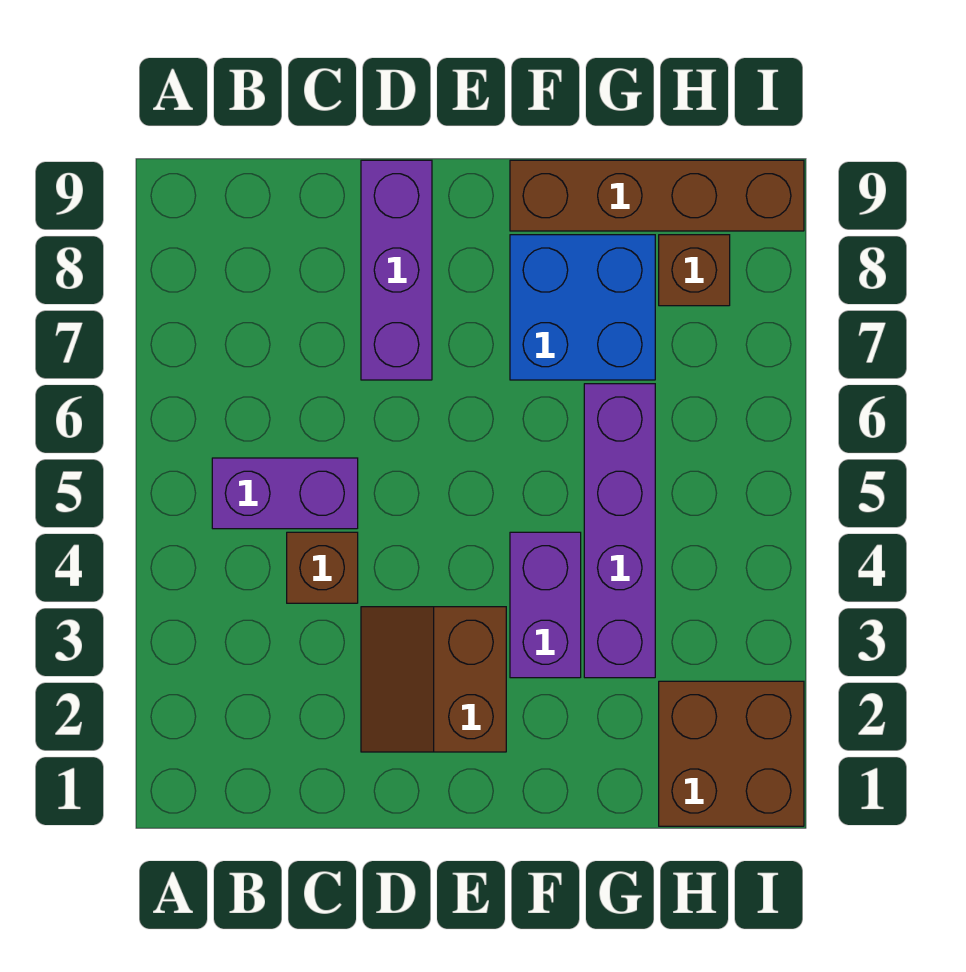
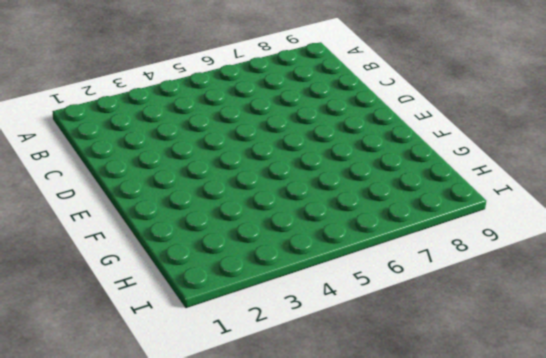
none -> purple brick B5:C5 level 1
none -> brown brick C4 level 1

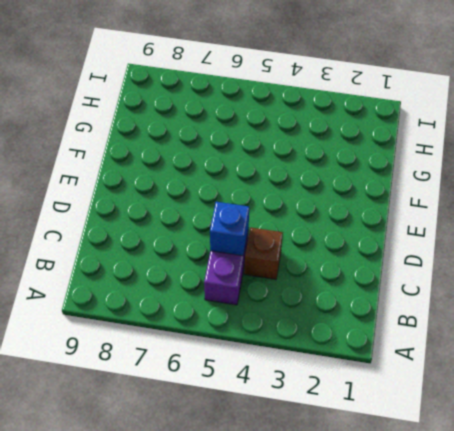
blue brick C5 level 2 -> none
none -> brown slope D2:E3 level 1 top E
none -> purple brick D7:D9 level 1

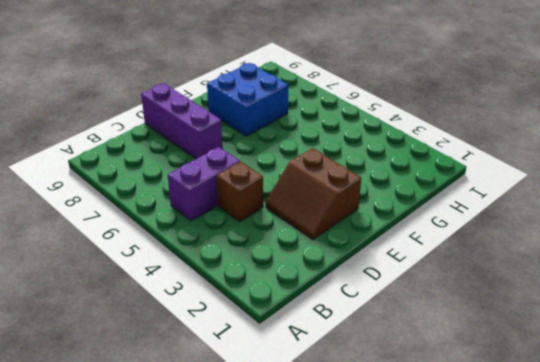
none -> purple brick F3:F4 level 1
none -> brown brick F9:I9 level 1

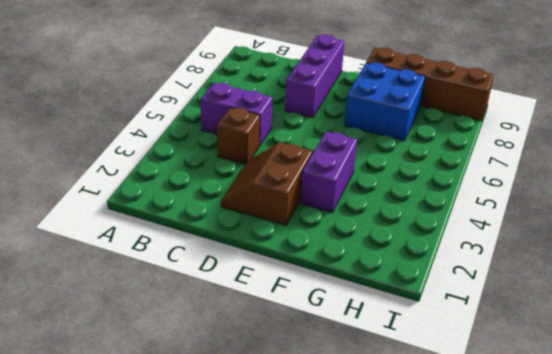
none -> purple brick G3:G6 level 1
none -> brown brick H1:I2 level 1

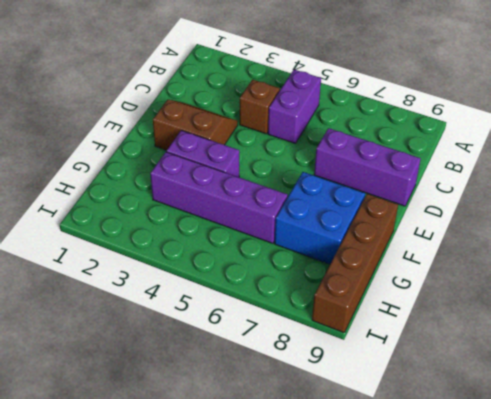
none -> brown brick H1:I2 level 1
none -> brown brick H8 level 1

